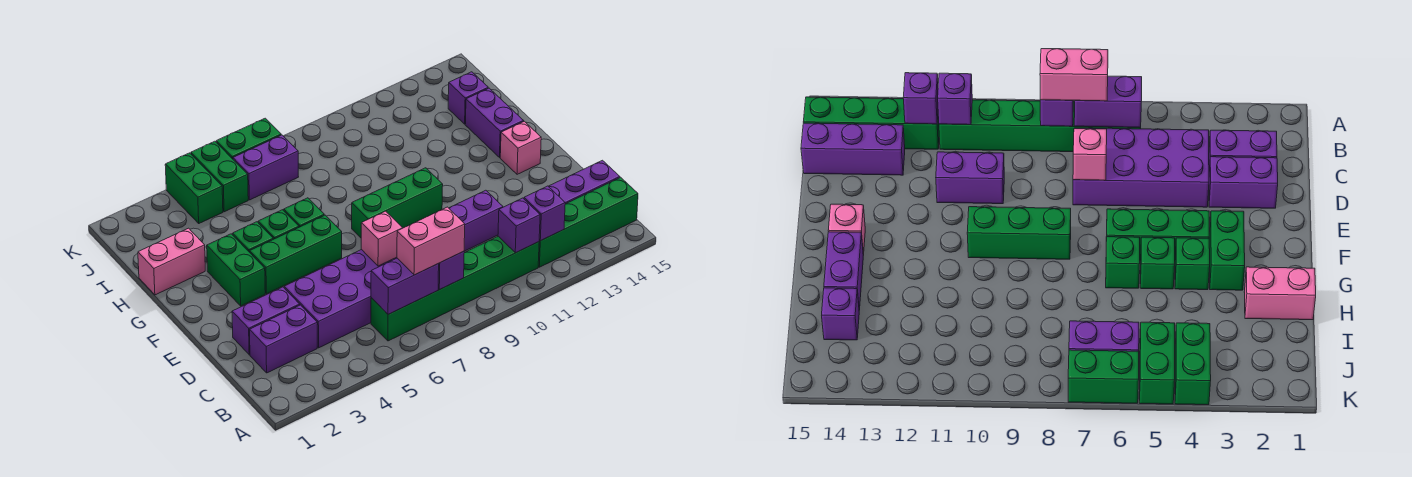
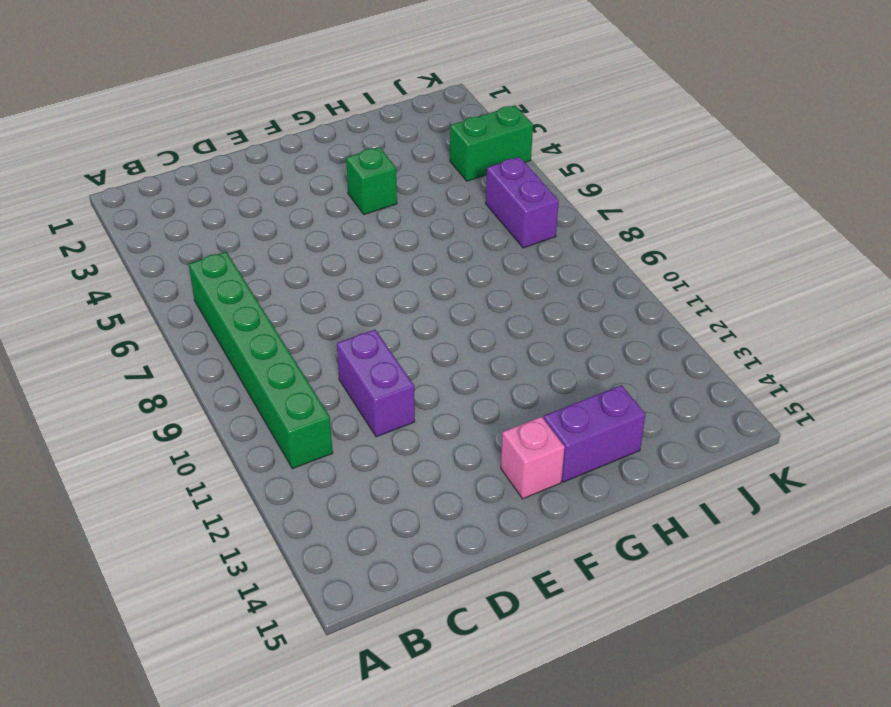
none -> green brick B12:B15 level 1
none -> purple brick C2:C3 level 1
none -> purple brick C4:D7 level 1

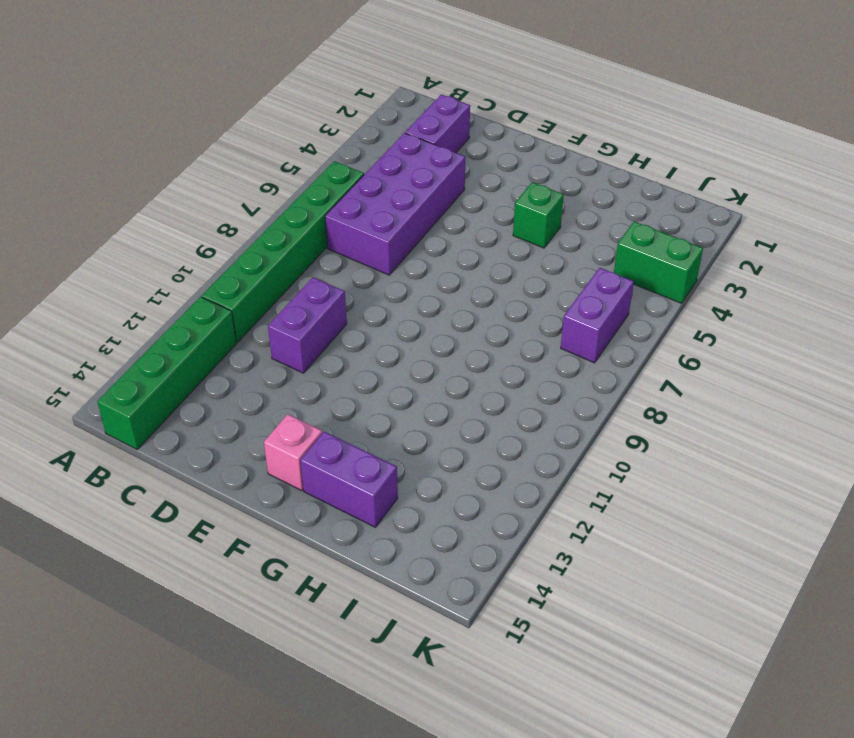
none -> purple brick C13:C15 level 1
none -> purple brick D2:D3 level 1
none -> green brick F3:G3 level 1

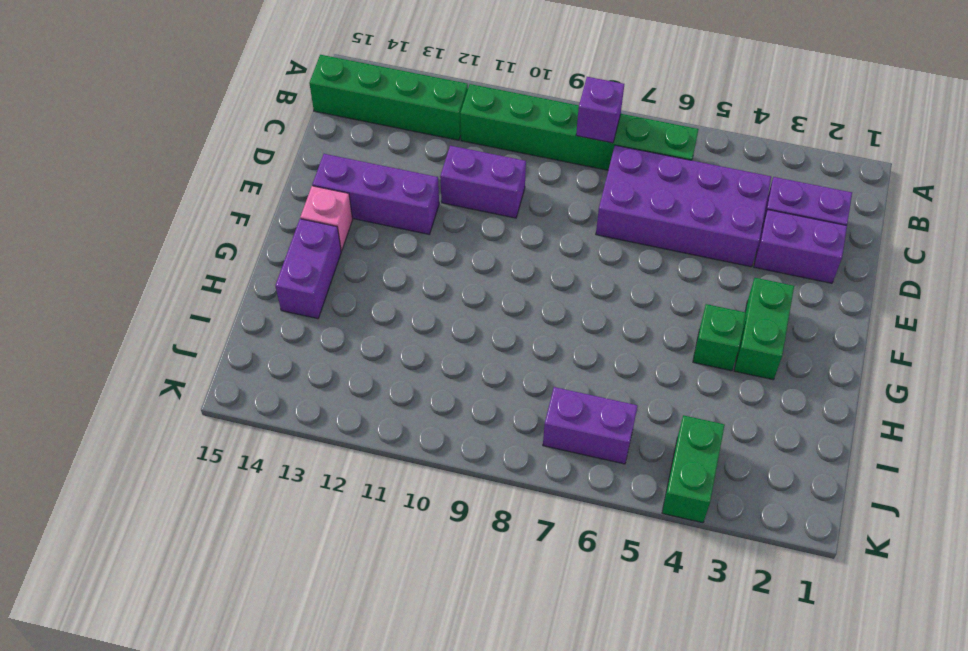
purple brick E12:E14 level 1 -> purple brick C13:C15 level 1
none -> green brick F4:F6 level 1
none -> green brick F8:F10 level 1
none -> green brick G5 level 1

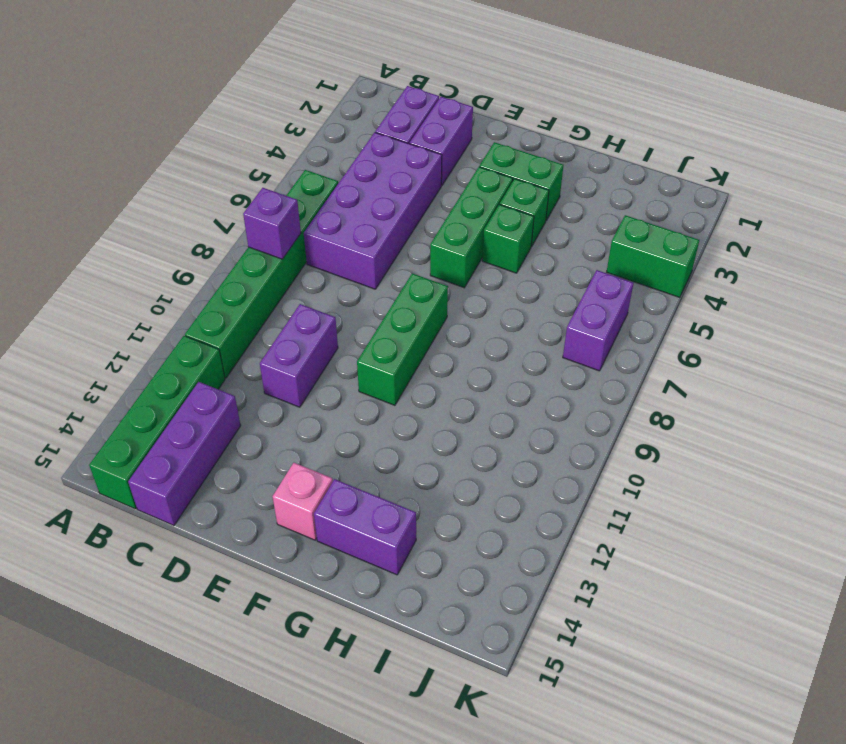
none -> green brick G6 level 1
none -> pink brick H1:H2 level 1
none -> purple brick I14 level 1

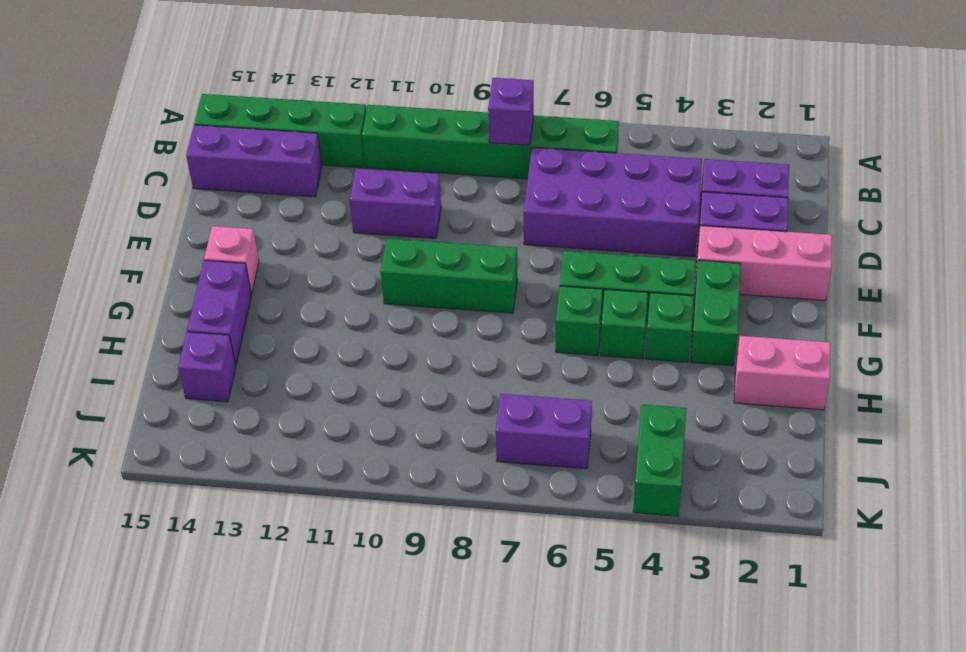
pink brick E1:E3 level 1 -> none
none -> green brick J5:K5 level 1
none -> green brick K6:K7 level 1
none -> purple brick B6:B7 level 2

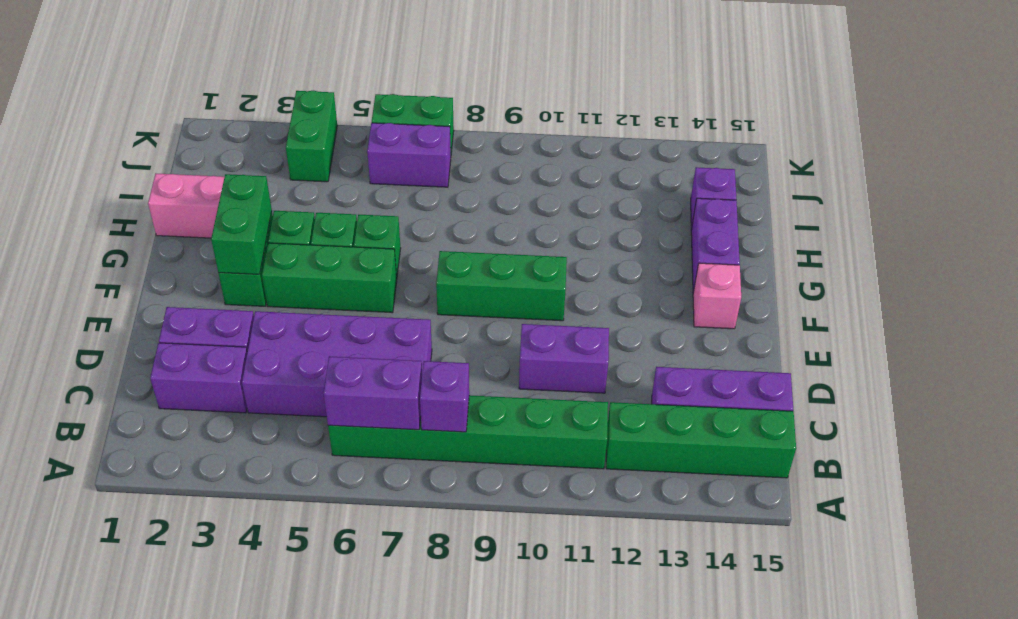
green brick F3:G3 level 2 -> green brick J5:K5 level 1
none -> purple brick B11 level 2
none -> purple brick B12 level 2
none -> pink brick D7 level 2

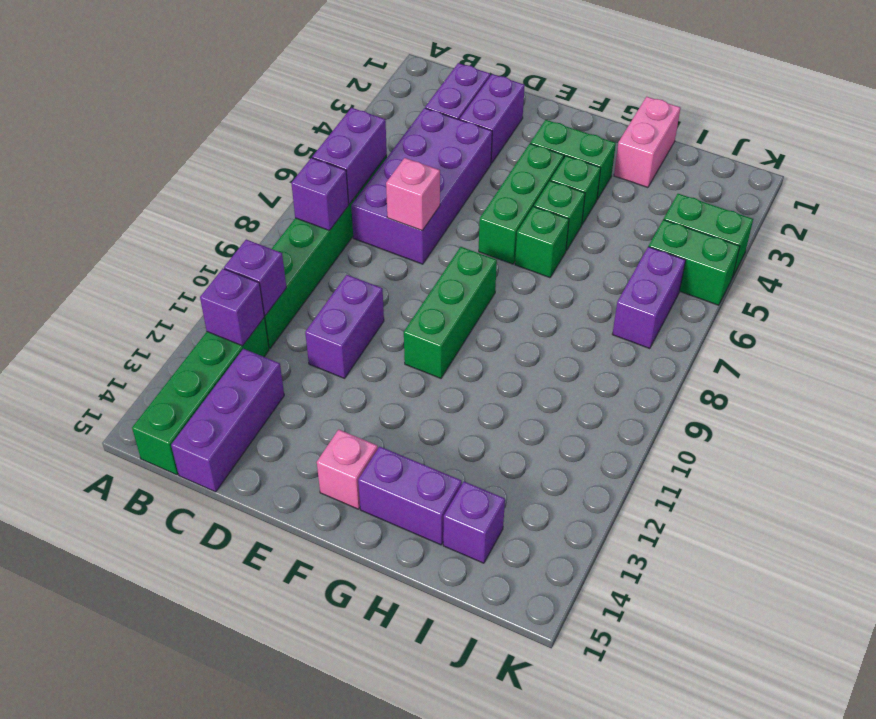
none -> green brick K6:K7 level 1
none -> pink brick B7:B8 level 3

